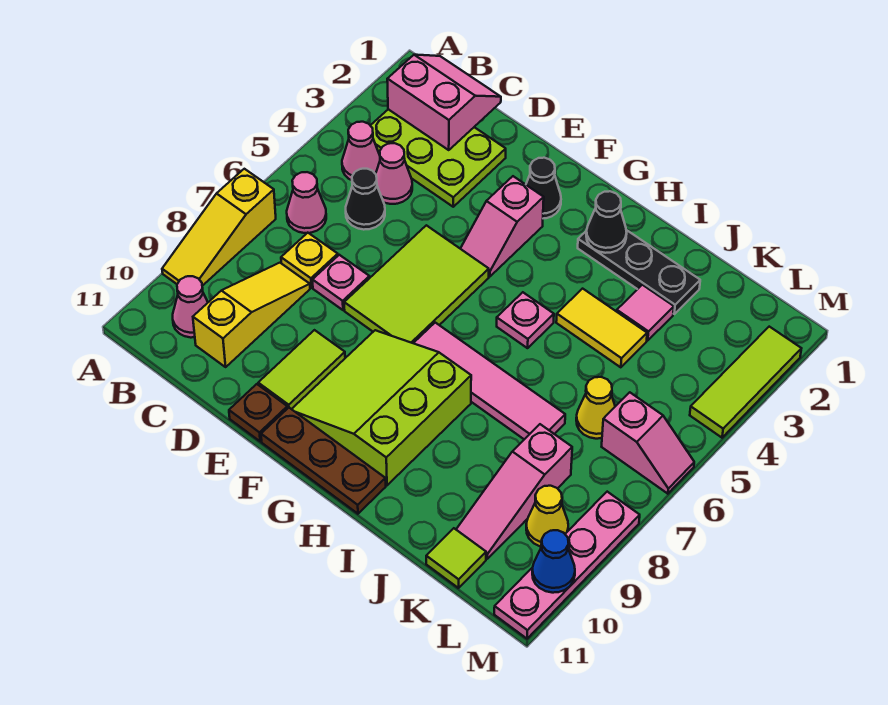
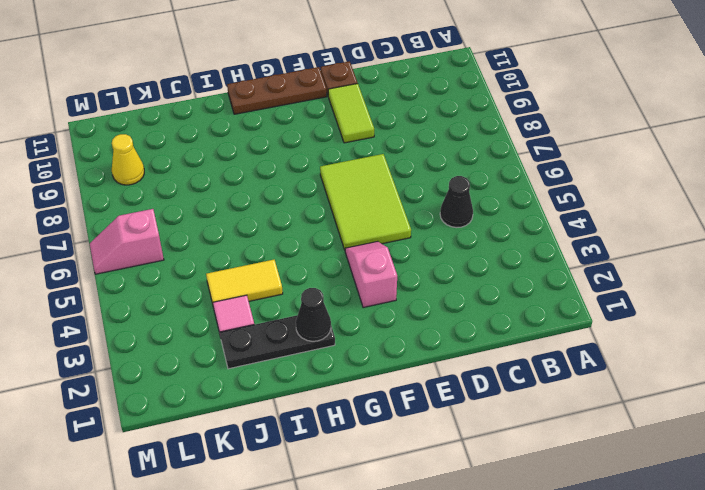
none -> yellow slope A7:A9 level 1 top 7
none -> lime plate B2:D3 level 1
none -> pink cone B4 level 1
none -> pink cone B6 level 1

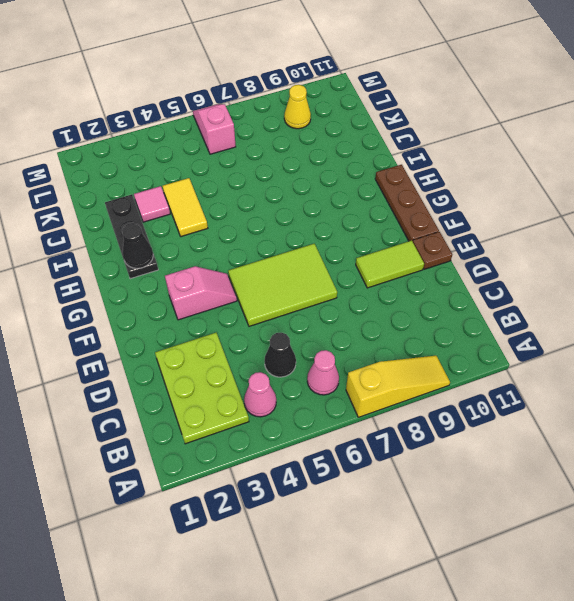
none -> pink cone B10 level 1
none -> pink cone C4 level 1
none -> yellow plate C7 level 1
none -> yellow slope C8:C10 level 1 top 10

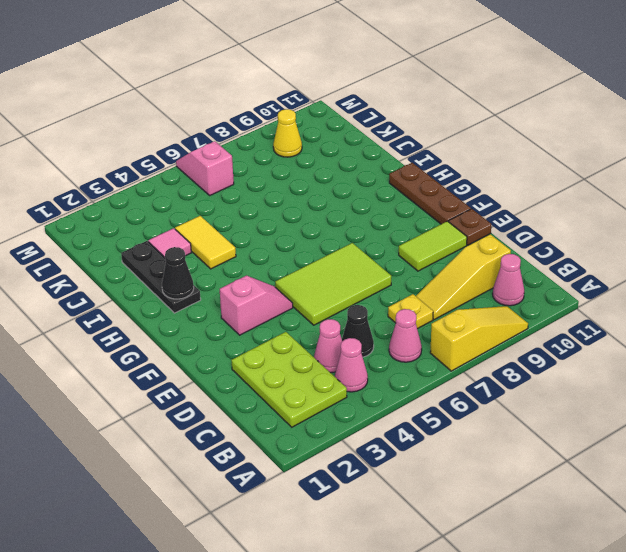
none -> pink plate D7 level 1
none -> black cone F2 level 1
none -> lime slope F8:H10 level 1 top H
none -> pink tile G7:J7 level 1

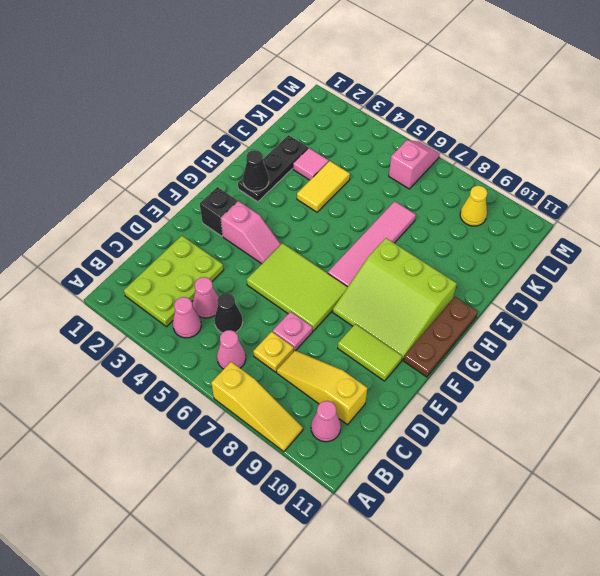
black brick F2 level 1 -> black cone F2 level 1
none -> brown plate E11 level 1
none -> pink plate H5 level 1
none -> yellow cone K6 level 1
none -> pink slope K8:K10 level 1 top 8

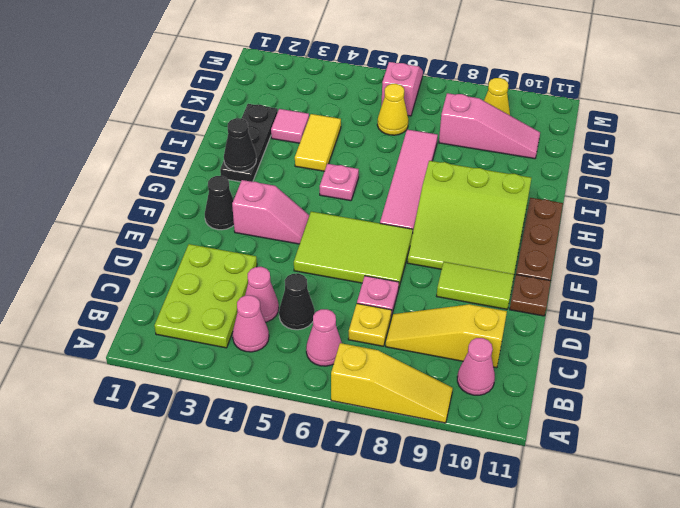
none -> lime tile K11 level 1
none -> lime tile M2:M4 level 1
none -> pink plate M8:M11 level 1
none -> pink slope B1:C2 level 2 top 2

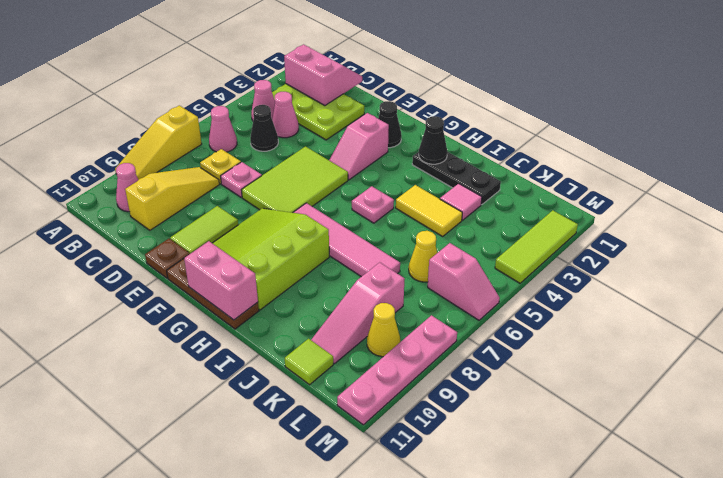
pink brick G11:H11 level 2 -> none
none -> blue cone M10 level 2

